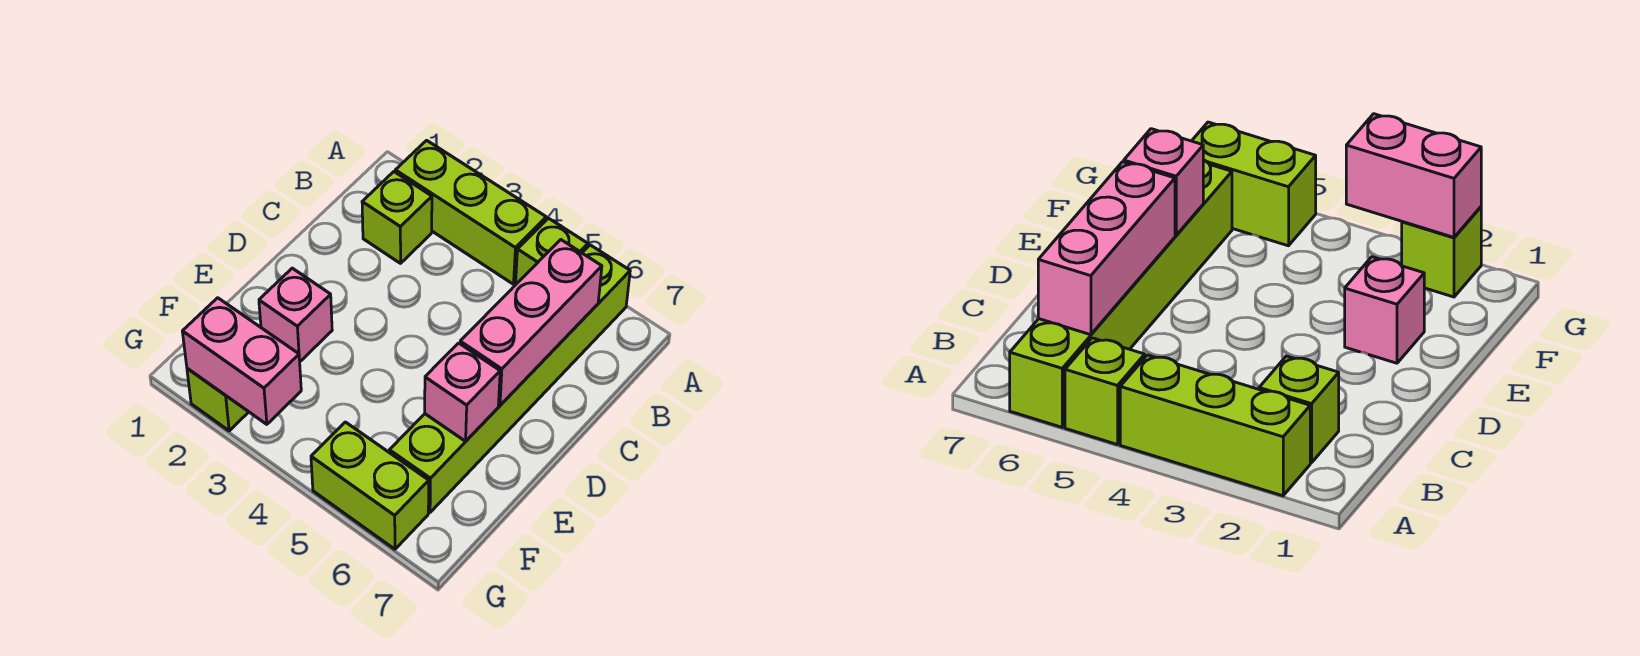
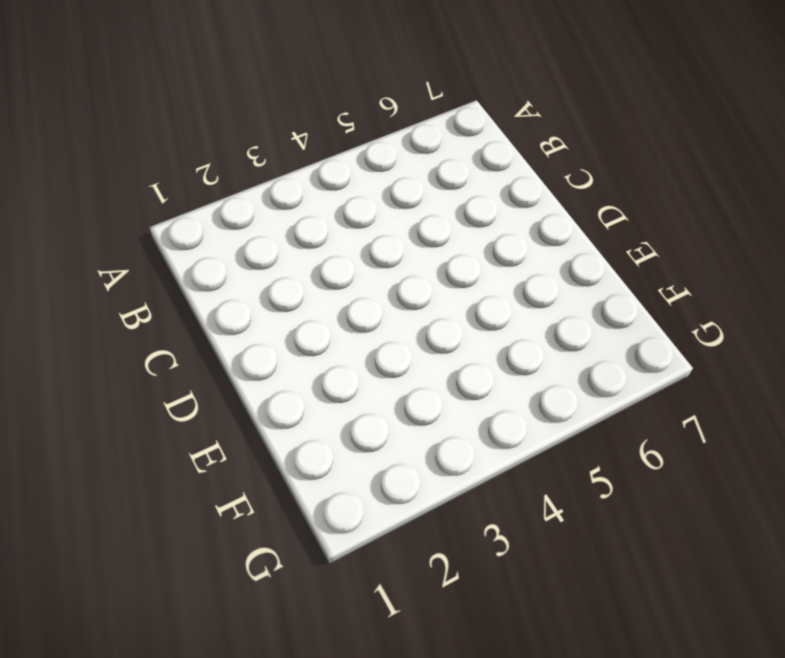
none -> lime brick A2:A4 level 1
none -> lime brick A5 level 1

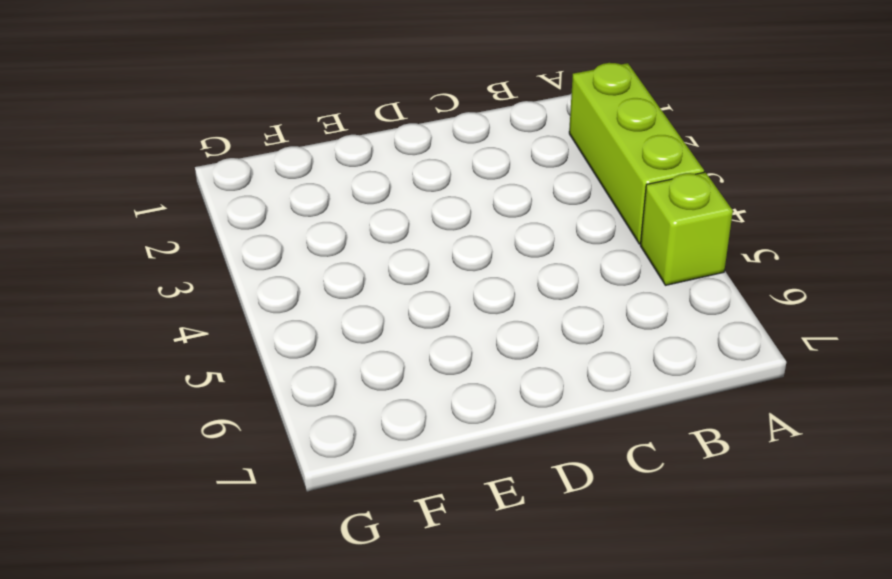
none -> lime brick A6:F6 level 1
none -> lime brick B2 level 1

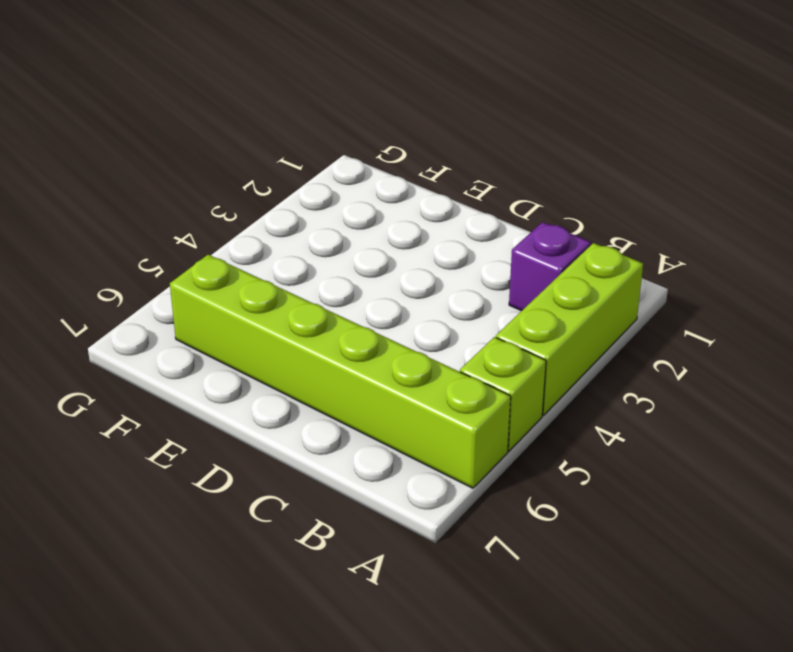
purple brick B2 level 1 -> lime brick B2 level 1
none -> pink brick E2 level 1
none -> lime brick G2 level 1

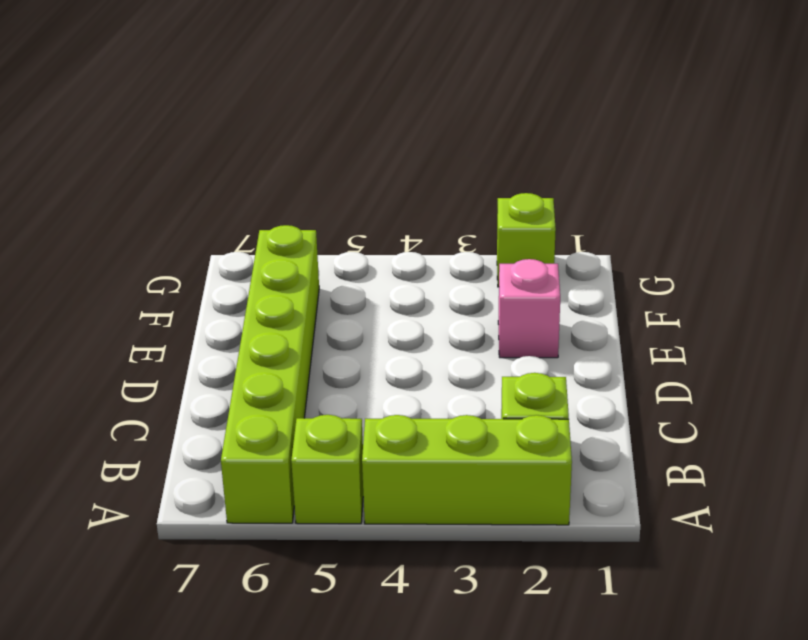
none -> lime brick G5:G6 level 1
none -> pink brick B6:D6 level 2

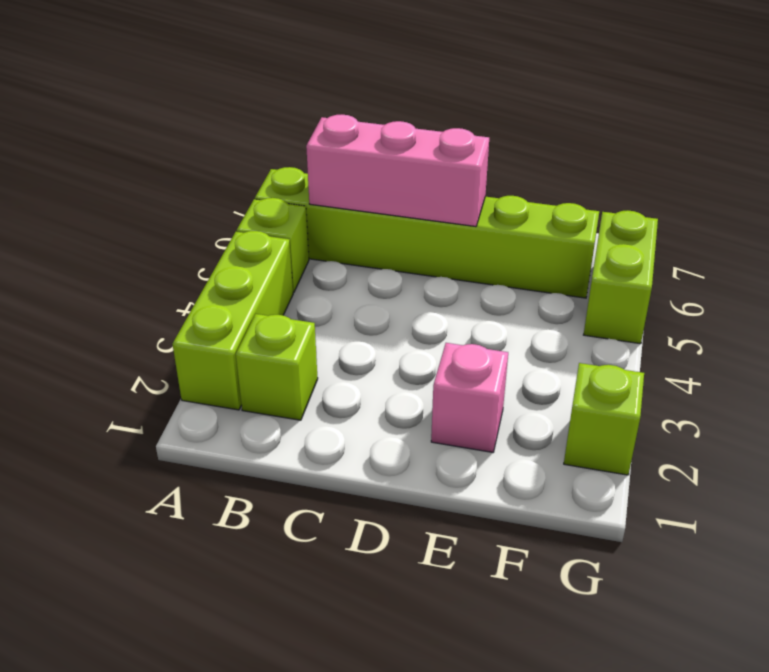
none -> pink brick E6 level 2
none -> pink brick G2:G3 level 2

